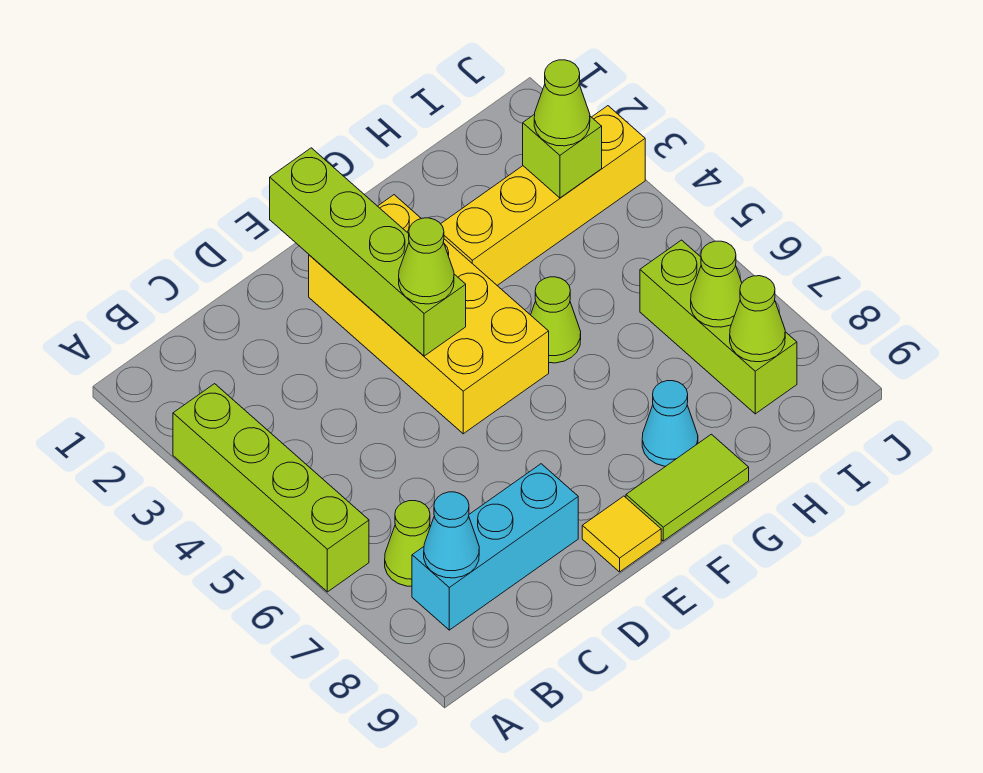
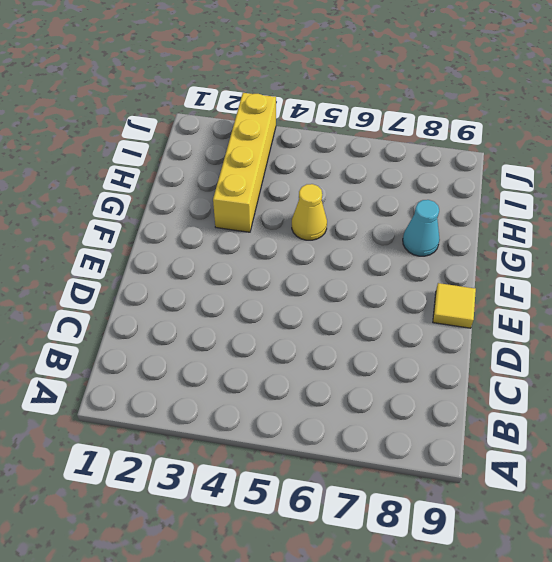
yellow cone G5 level 1 -> lime cone G5 level 1
none -> lime brick A3:A6 level 1
none -> lime cone B7 level 1
none -> cyan brick B8:D8 level 1

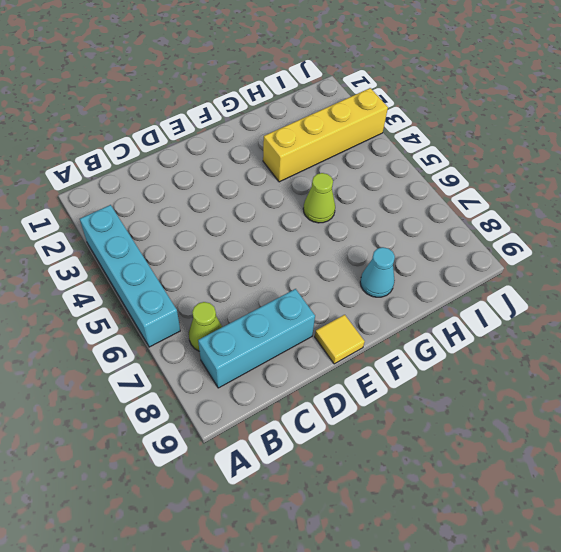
cyan brick A3:A6 level 1 -> lime brick A3:A6 level 1
none -> yellow brick E2:F5 level 1
none -> lime tile F9:G9 level 1
none -> lime brick I6:I8 level 1

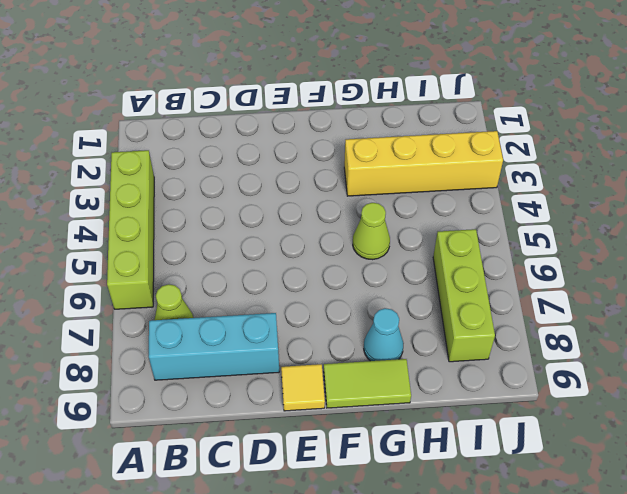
none -> yellow brick E2:F5 level 1
none -> cyan cone B8 level 2
none -> lime brick E1:E4 level 2

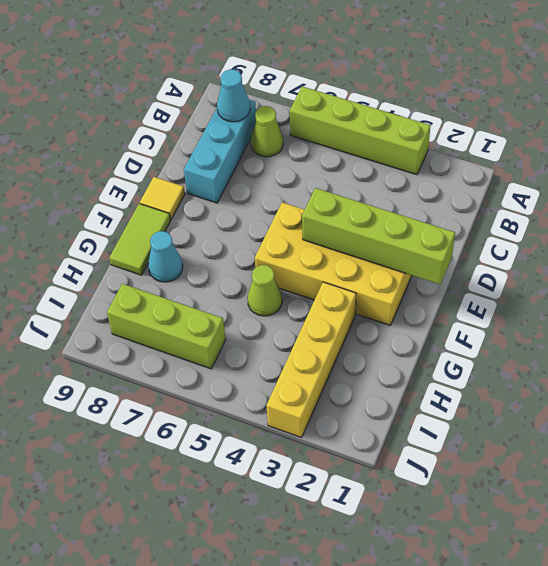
none -> lime brick I3 level 2
none -> lime cone I7 level 2
none -> lime cone I8 level 2

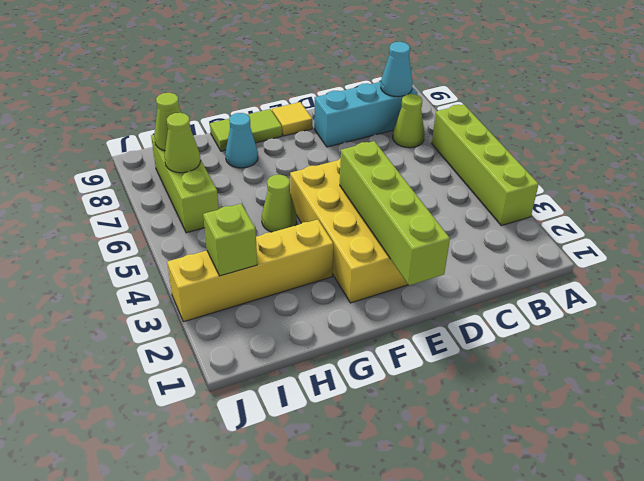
none -> lime cone E4 level 3
none -> lime cone I3 level 3

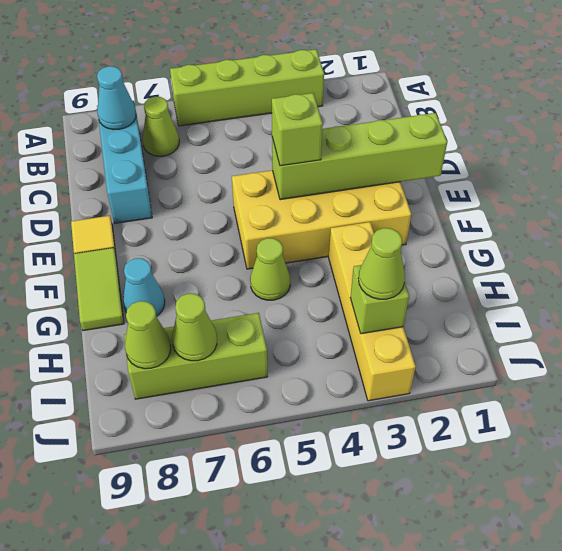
lime brick E4 level 3 -> lime cone E4 level 3

